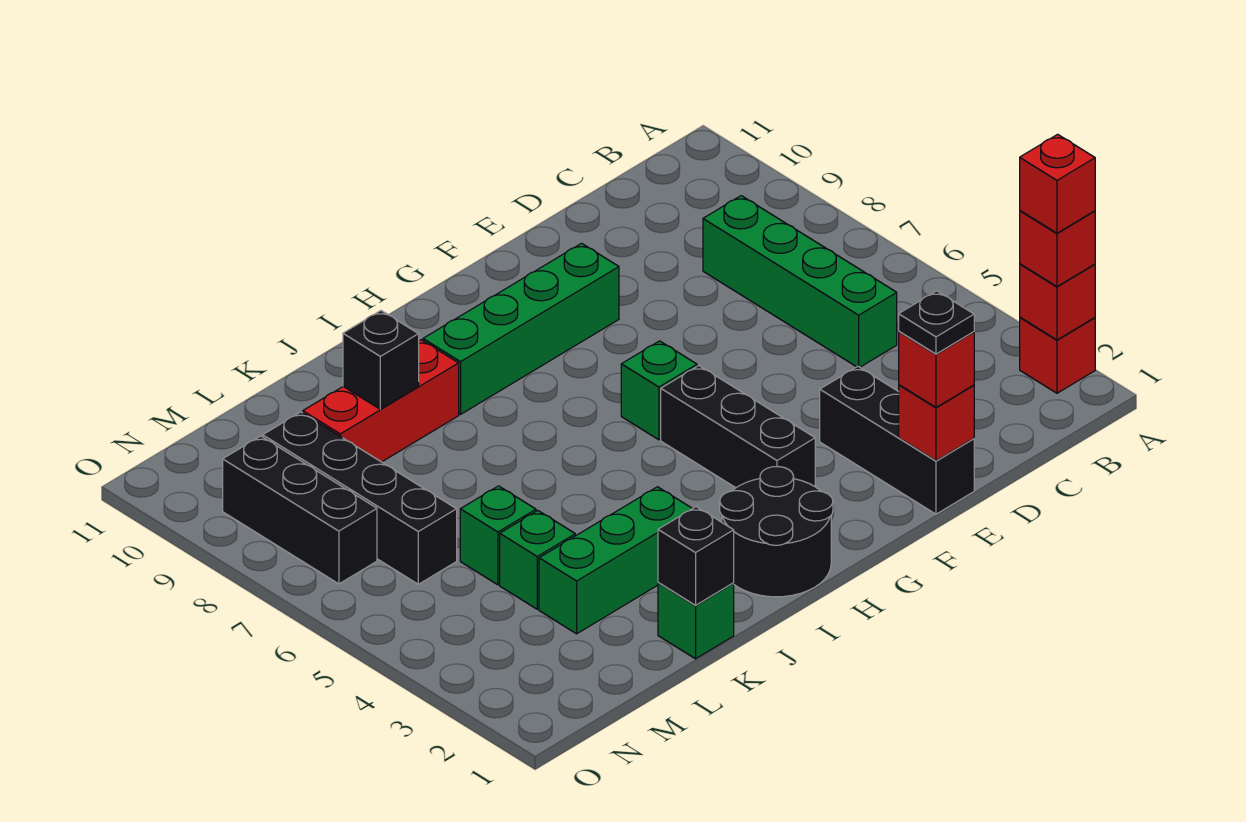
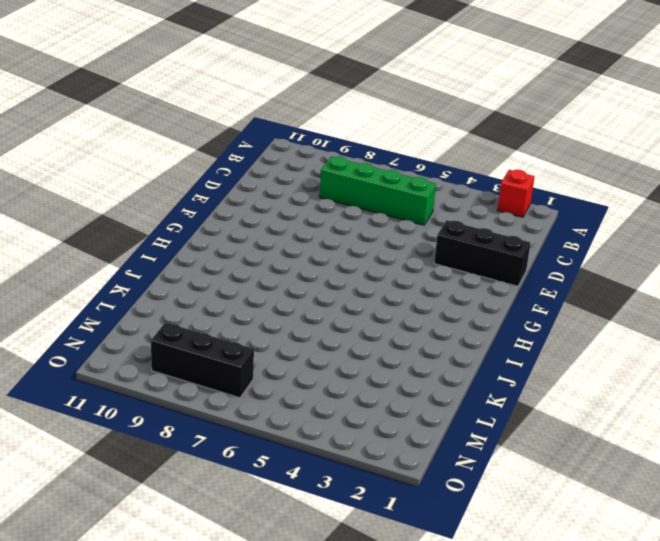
none -> green brick F9:I9 level 1
none -> black brick G3:G5 level 1
none -> green brick G6 level 1

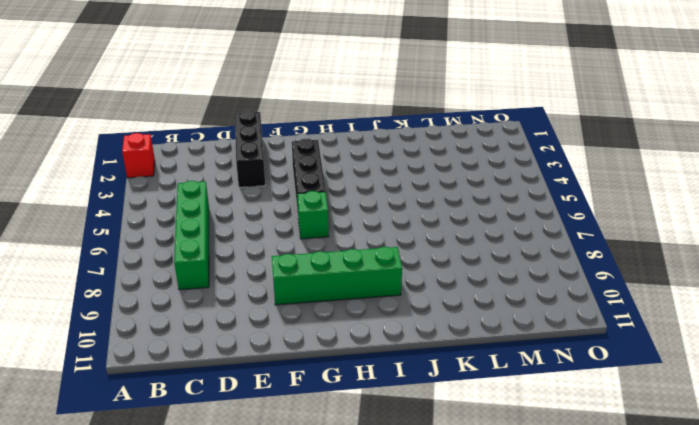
none -> black round brick H1:I2 level 1
none -> green brick J3:L3 level 1
none -> red brick J9:L9 level 1

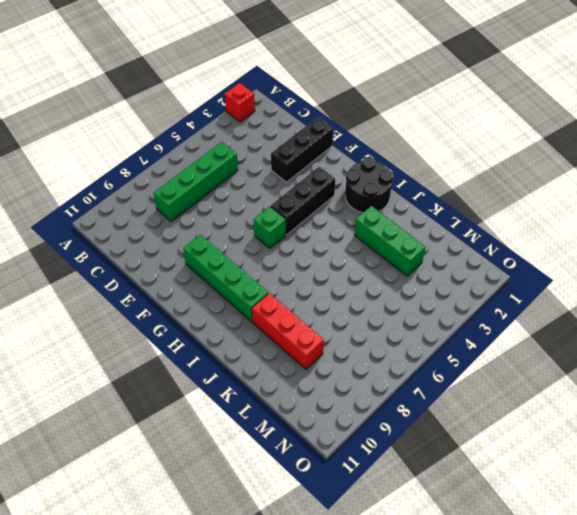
none -> green brick K1 level 1
none -> green brick L4 level 1
none -> green brick L5 level 1

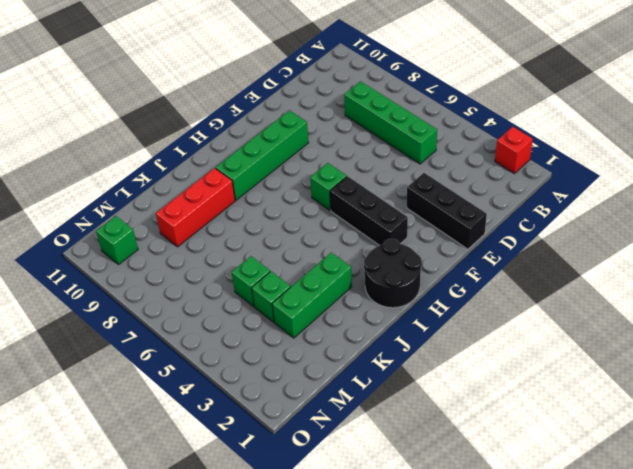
green brick N10 level 1 -> green brick K1 level 1
none -> black brick M6:M9 level 1
none -> black brick N7:N9 level 1
none -> red brick A2 level 2

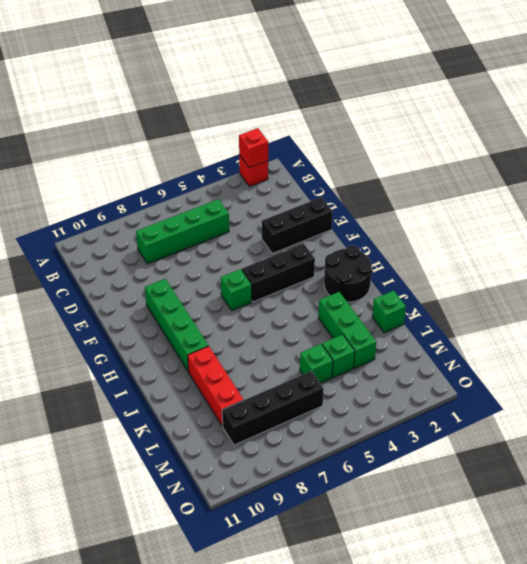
none -> black brick N7:N9 level 1
none -> red brick E1 level 2
none -> black brick K1 level 2

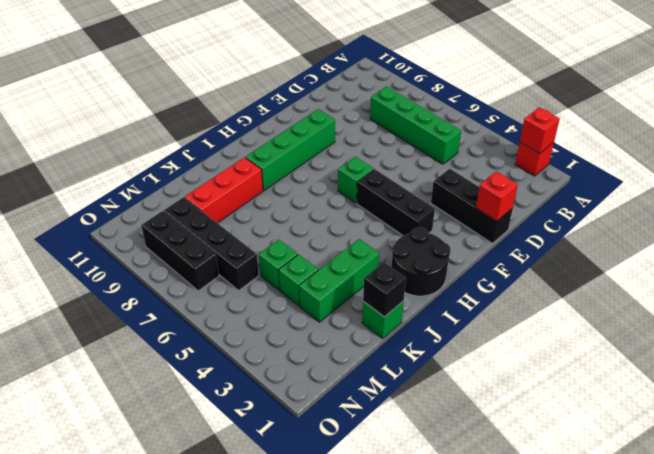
none -> black brick K9 level 2
none -> red brick A2 level 3
none -> red brick E1 level 3

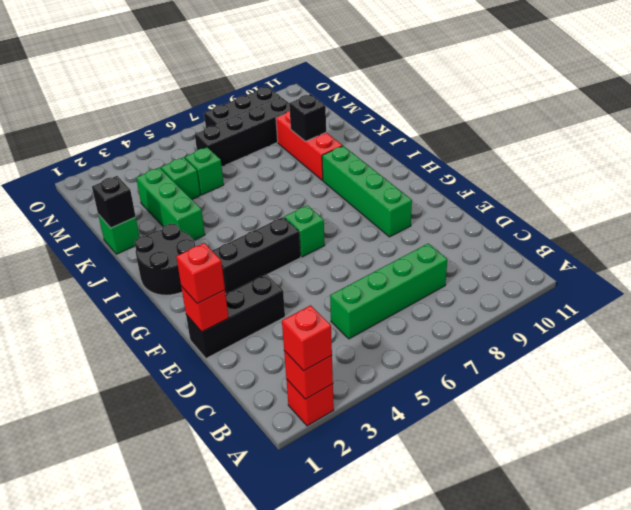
none -> red brick A2 level 4
none -> black plate E1 level 4

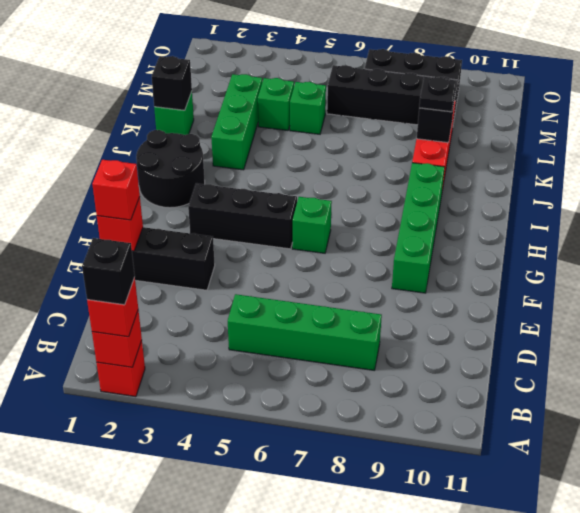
black brick A2 level 4 -> red brick A2 level 4
black plate K9 level 3 -> black plate E1 level 4

